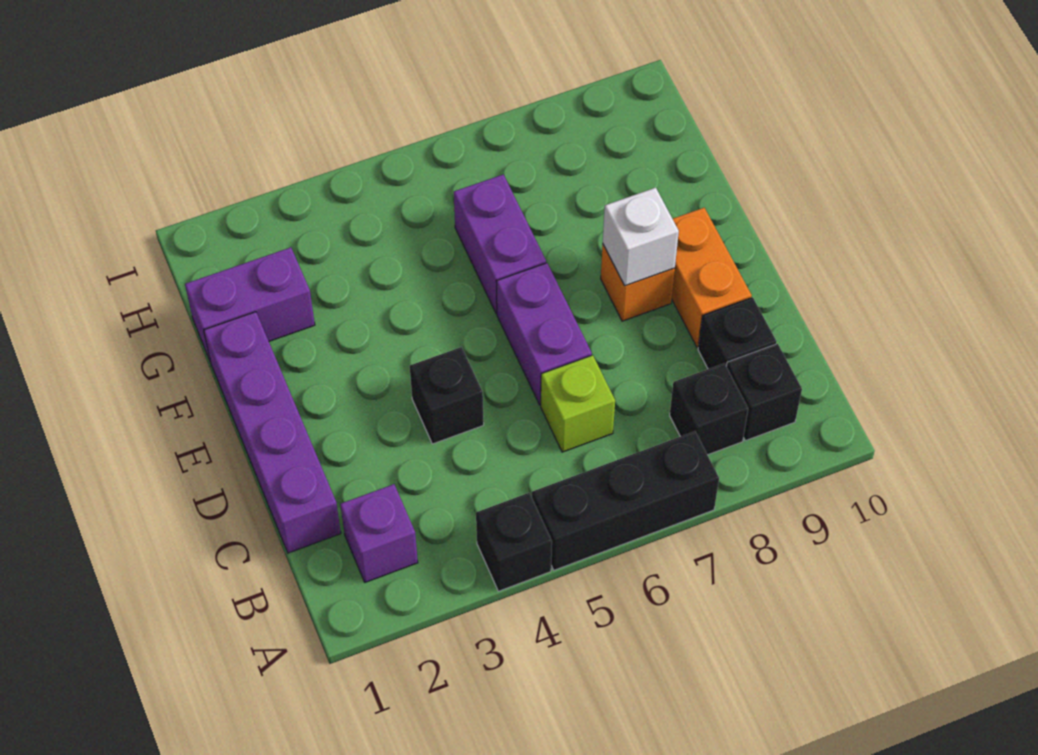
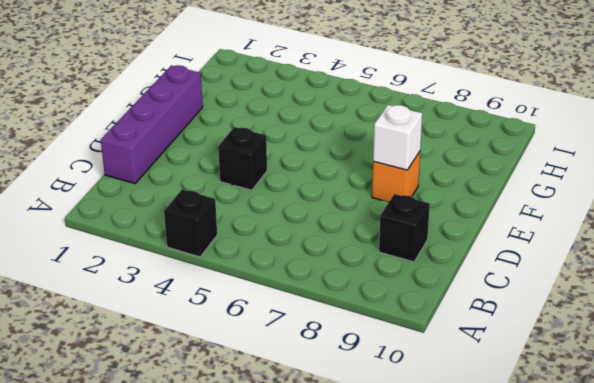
none -> black brick A5:A7 level 1
none -> purple brick B2 level 1
none -> black brick B8 level 1

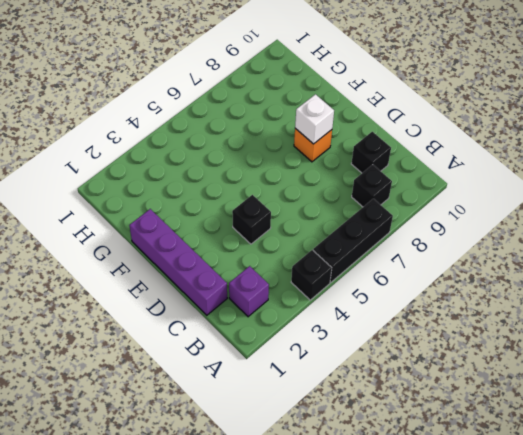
none -> black brick B9 level 1
none -> lime brick C6 level 1
none -> purple brick D6:E6 level 1

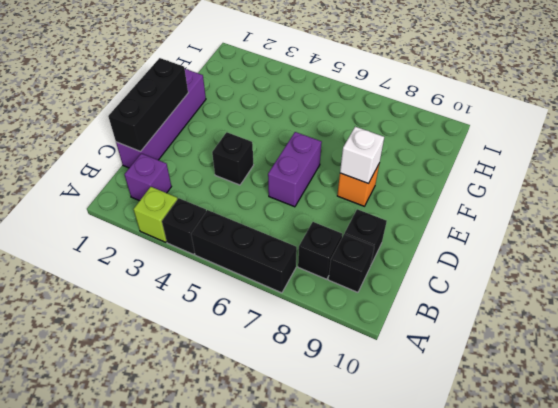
lime brick A3 level 1 -> lime brick C6 level 1
black brick C1:E1 level 2 -> none
none -> orange brick D9:E9 level 1
none -> purple brick F6:G6 level 1
none -> purple brick G1:G2 level 1

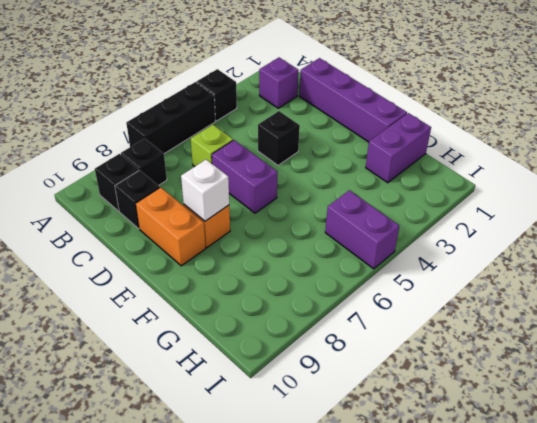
purple brick H5:I5 level 1 -> purple brick F6:G6 level 1

